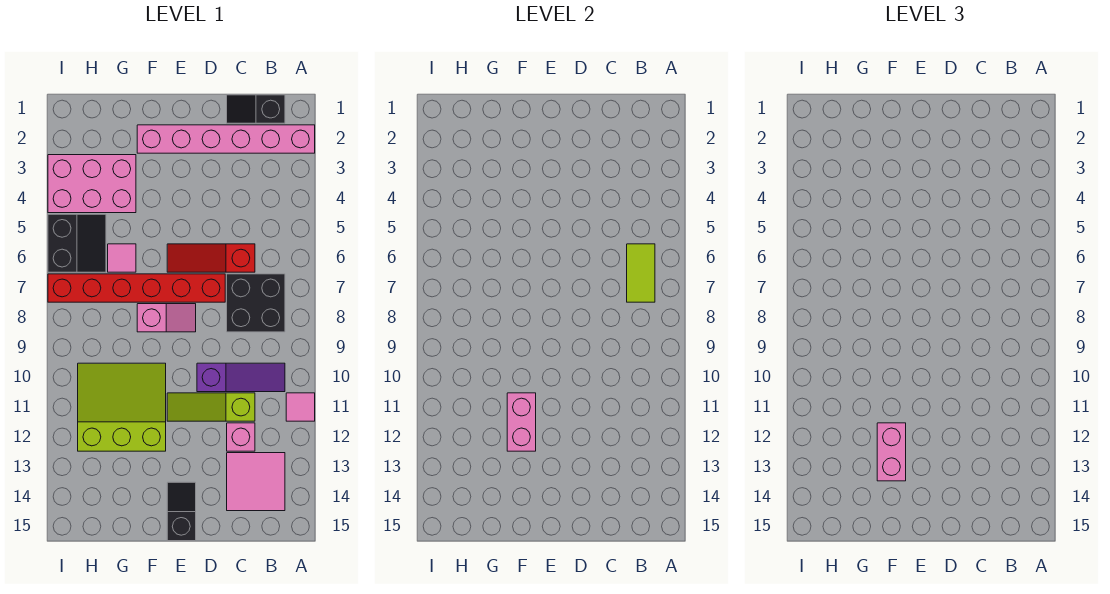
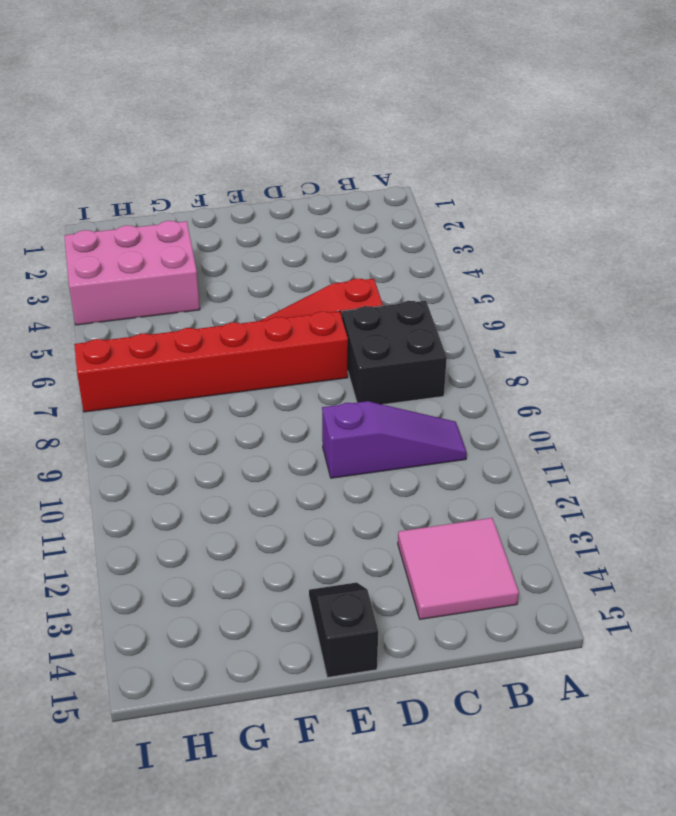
none -> pink brick A2:F2 level 1
none -> pink tile A11 level 1
none -> black slope B1:C1 level 1 top B

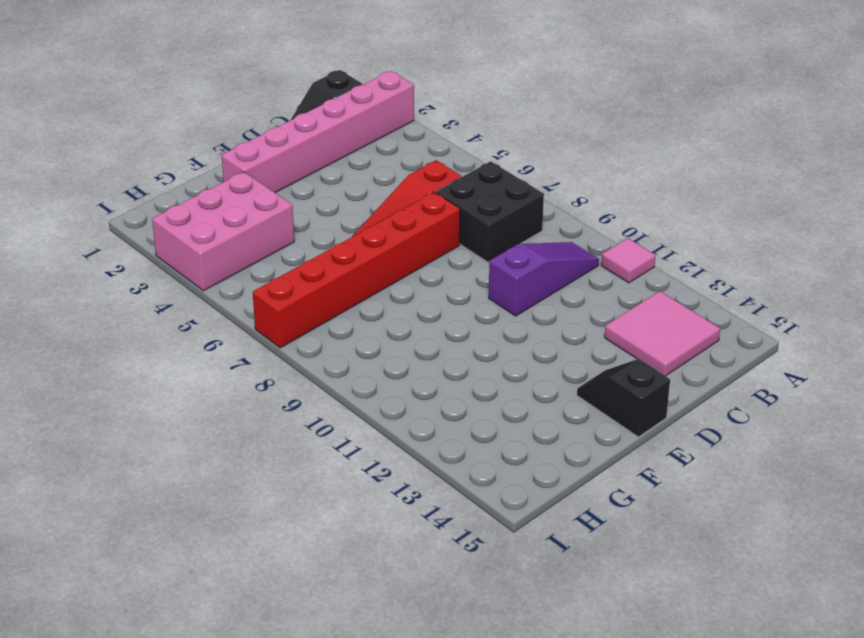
none -> lime slope C11:E11 level 1 top C
none -> pink brick C12 level 1
none -> pink slope E8:F8 level 1 top F

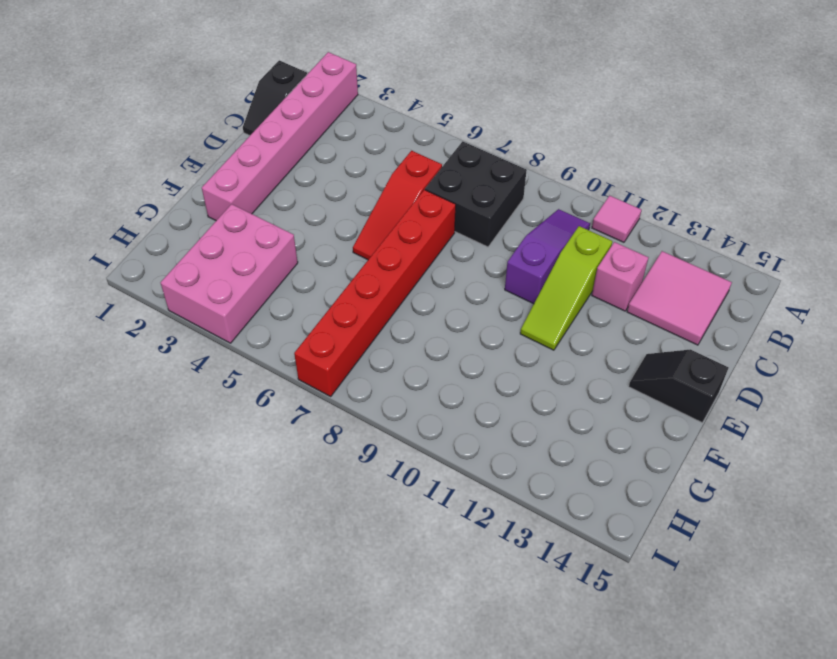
none -> pink slope E8:F8 level 1 top F
none -> lime slope F10:H12 level 1 top 12
none -> pink tile G6 level 1

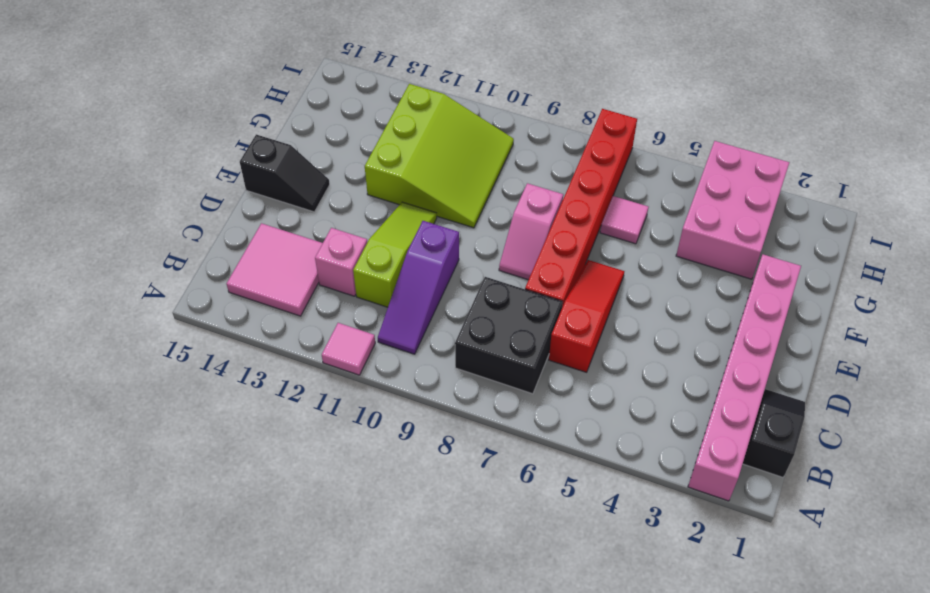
none -> black slope H5:I6 level 1 top I
none -> lime tile B6:B7 level 2
none -> pink brick F11:F12 level 2

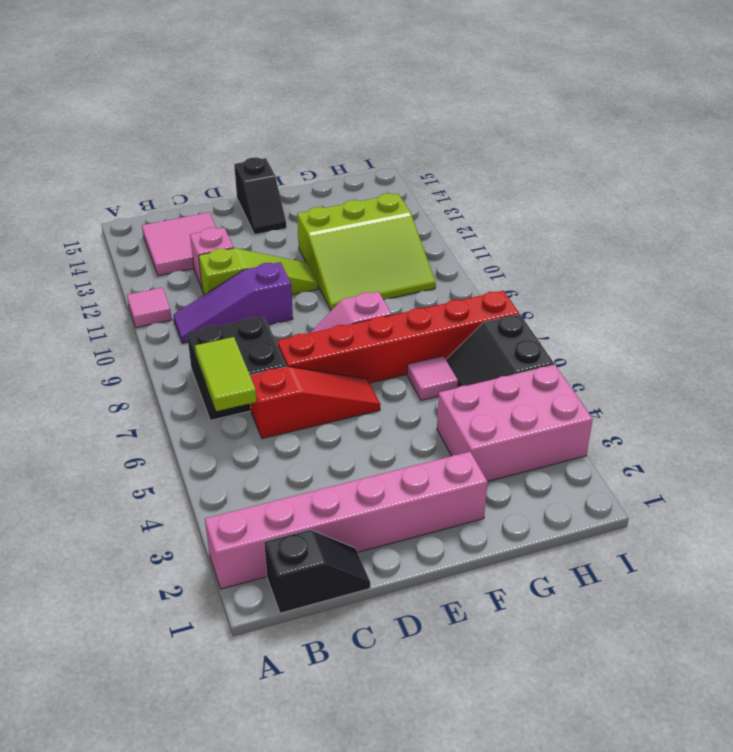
none -> pink brick F11:F12 level 2
none -> pink brick F12:F13 level 3

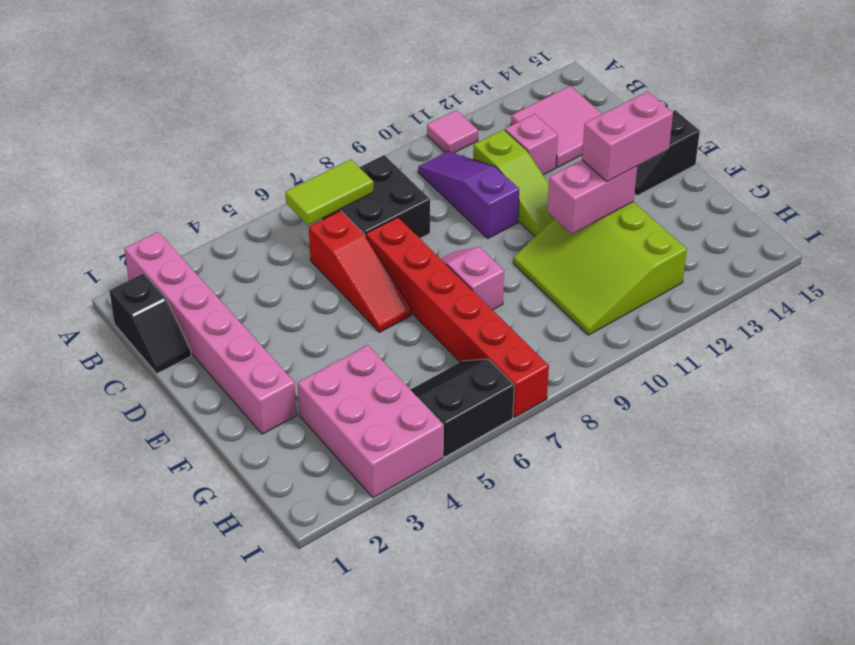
none -> pink tile G6 level 1

